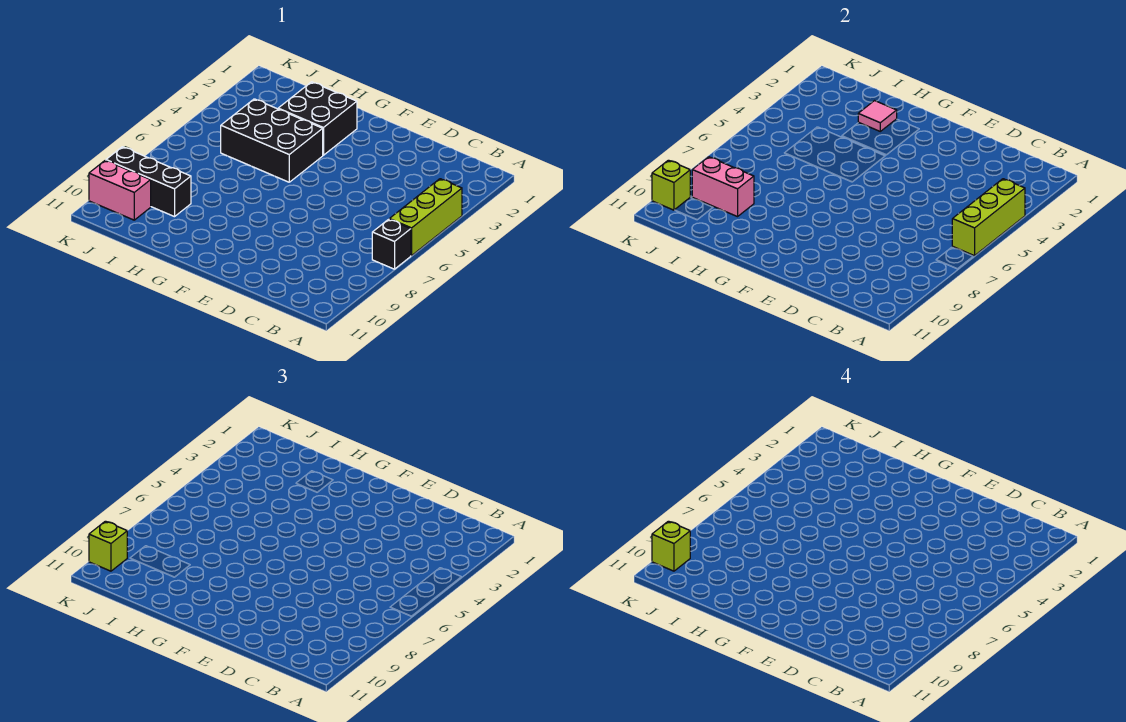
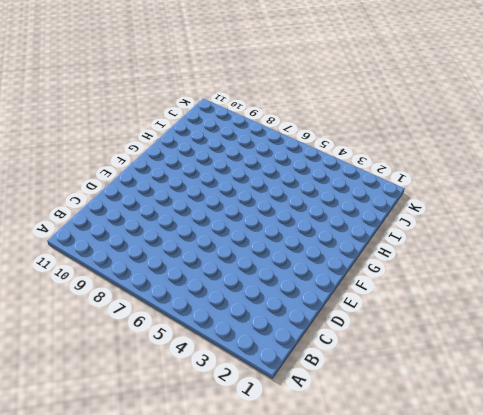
none -> lime brick A4:A6 level 1
none -> black brick A7 level 1
none -> black brick G2:H3 level 1

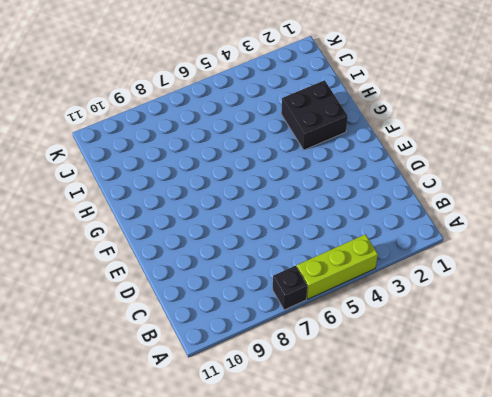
none -> black brick G4:I5 level 1
none -> black brick I9:K9 level 1
none -> pink brick J10:K10 level 1

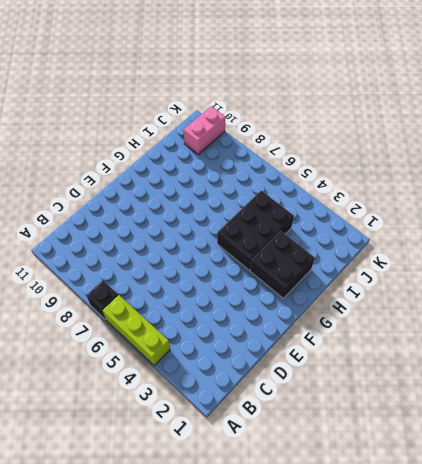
none -> black brick I9:K9 level 1
none -> lime brick A4:A6 level 2
none -> pink tile H2 level 2

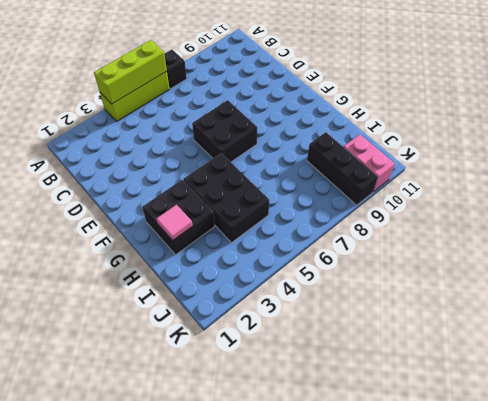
black brick E6:F7 level 1 -> none
none -> pink brick I9:J9 level 2
none -> lime brick K10 level 2
none -> lime brick K10 level 3

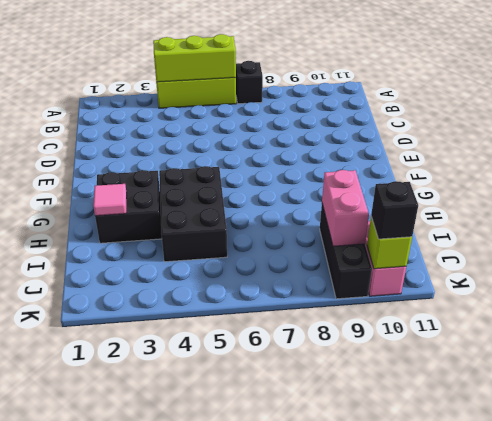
black brick K10 level 3 -> lime brick K10 level 3
none -> lime brick K10 level 4

